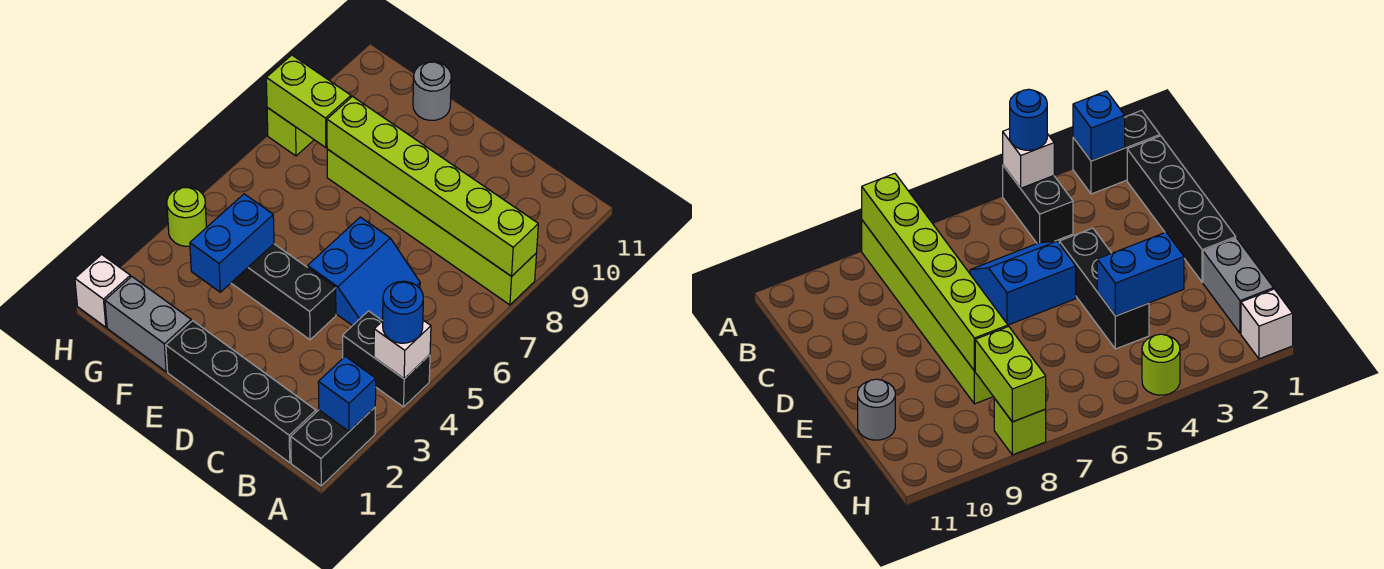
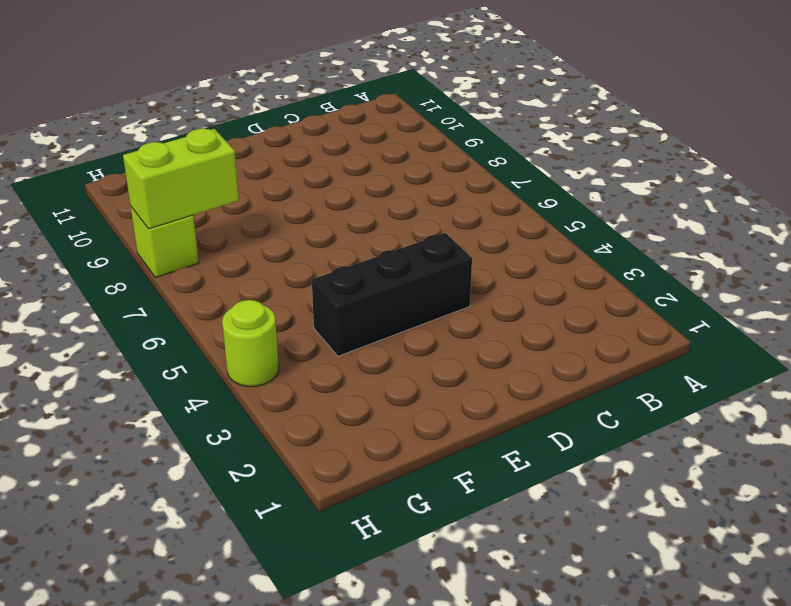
none -> black brick A1:A2 level 1
none -> black brick A4:B4 level 1
none -> lime brick A8:F8 level 1

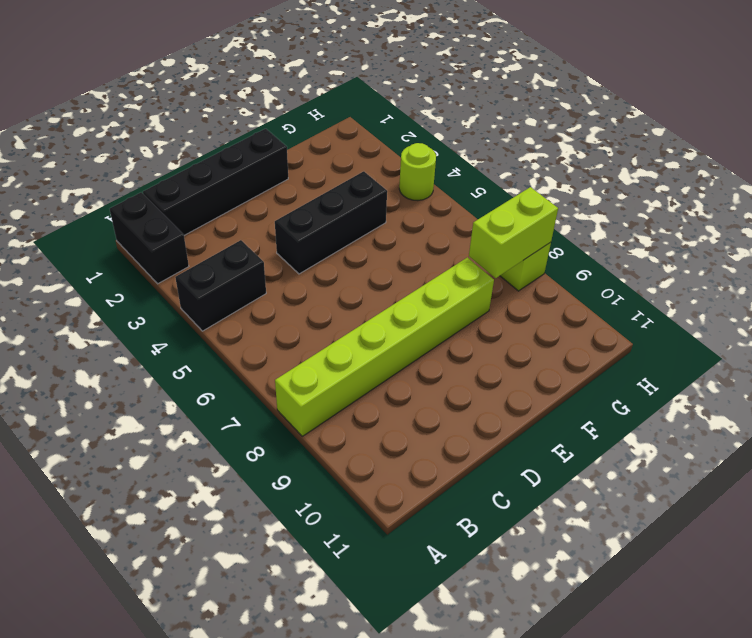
none -> blue slope C5:D6 level 1 top D
none -> grey brick F1:G1 level 1
none -> grey round brick F11 level 1

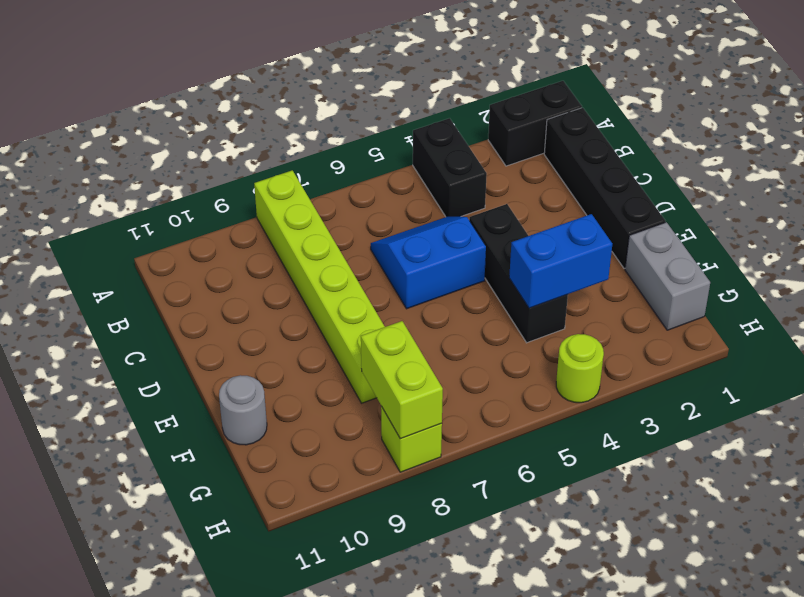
none -> white brick H1 level 1
none -> blue brick A2 level 2
none -> white brick A4 level 2

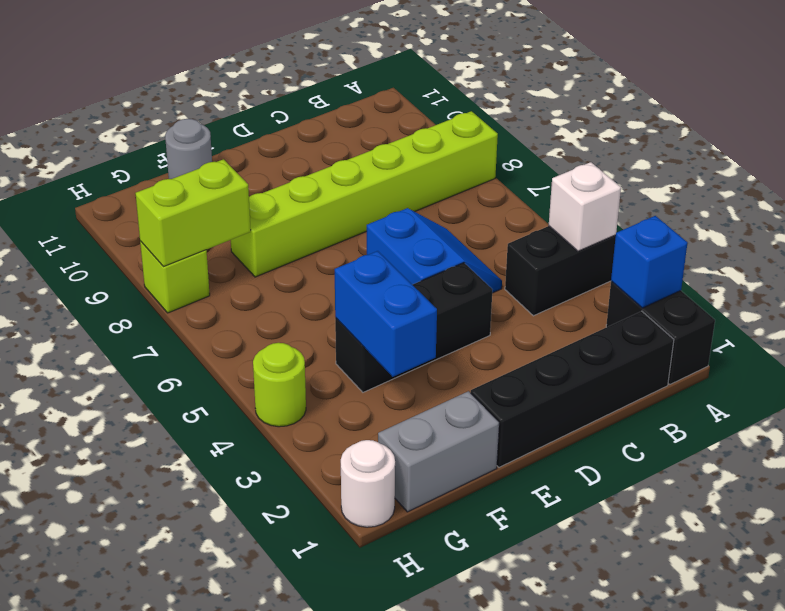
white round brick H1 level 1 -> white brick H1 level 1
none -> lime brick A8:F8 level 2
none -> blue round brick A4 level 3

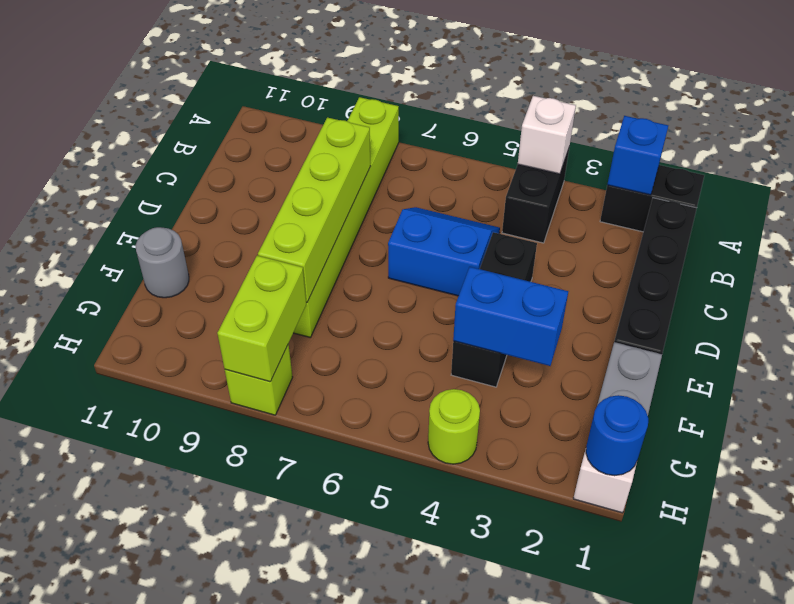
lime brick C8:F8 level 2 -> lime brick A8:F8 level 2
blue round brick H1 level 2 -> blue round brick A4 level 3

